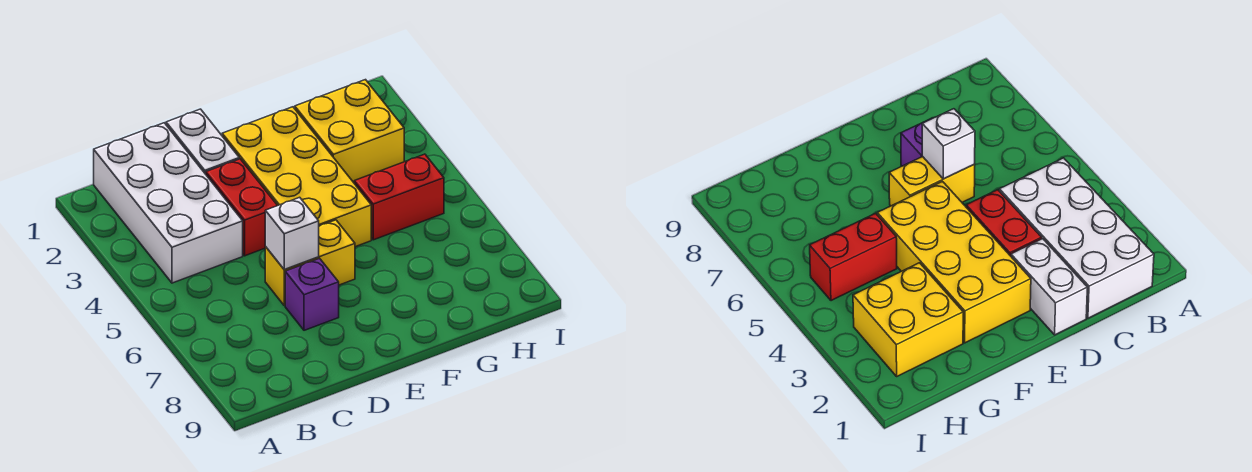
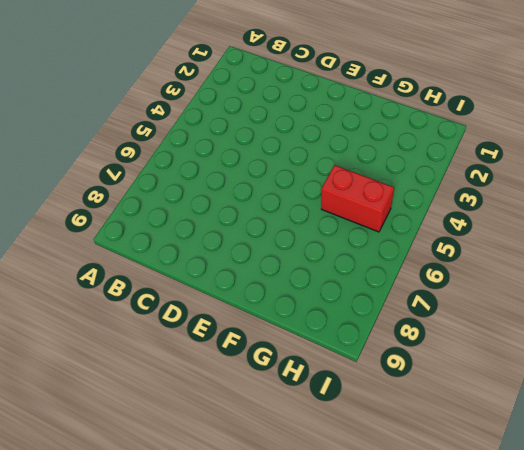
none -> white brick B1:C4 level 1
none -> white brick D1:D2 level 1

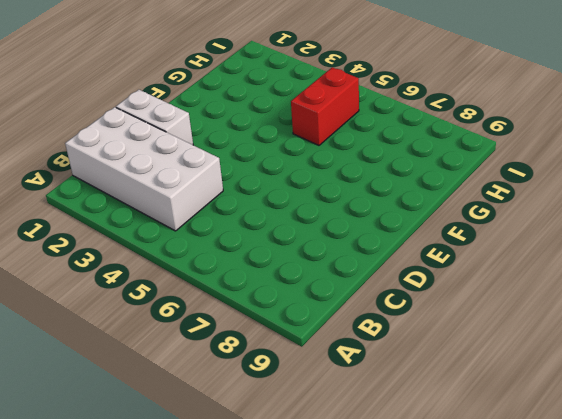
none -> red brick D3:D4 level 1
none -> yellow brick D6:E6 level 1

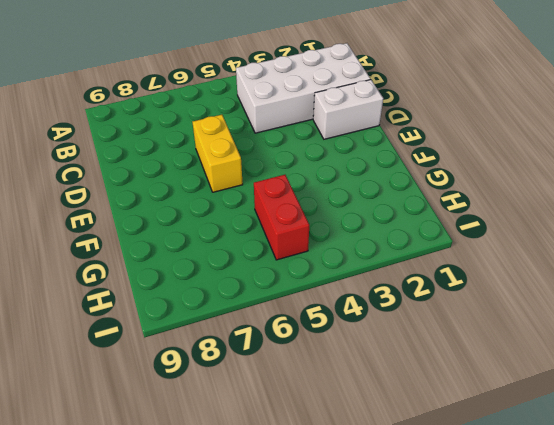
none -> red brick D3:D4 level 1
none -> purple brick D7 level 1

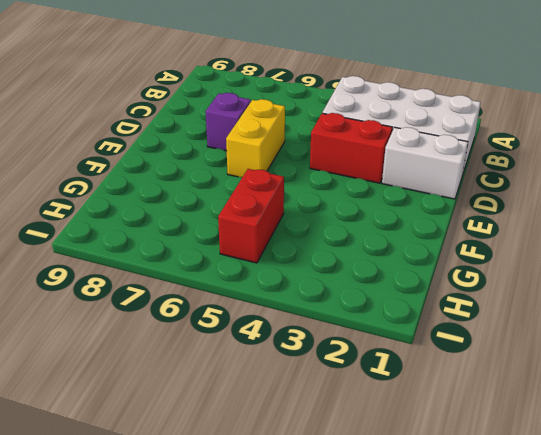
none -> yellow brick E2:F5 level 1
none -> yellow brick G2:H3 level 1

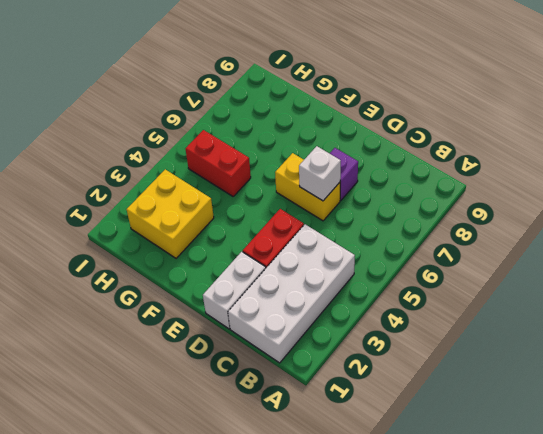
none -> yellow brick E2:F5 level 1

